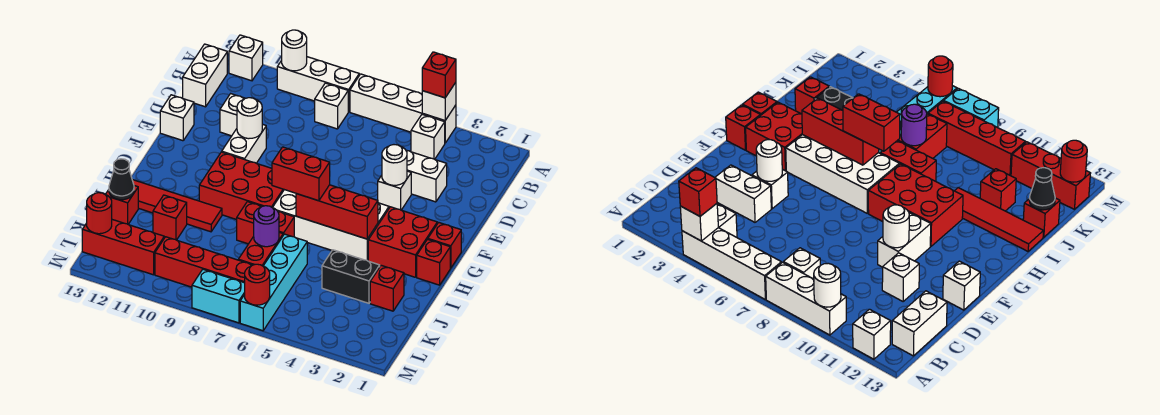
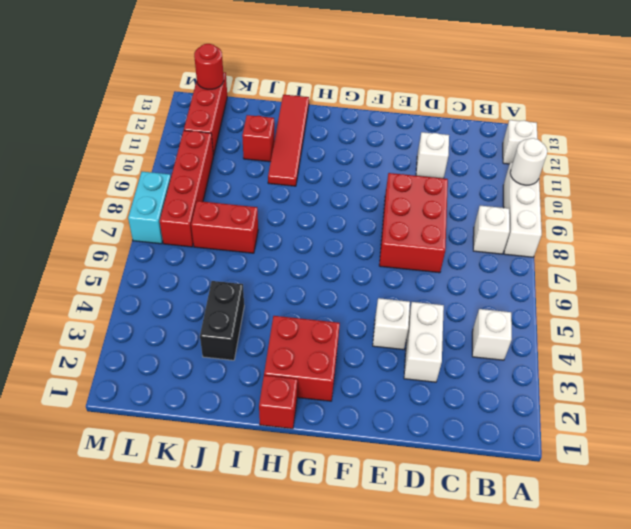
red brick D7:E9 level 1 -> red brick G8:H10 level 1
none -> white brick A4:A7 level 1
none -> white brick B13:C13 level 1
none -> white brick E10:F10 level 1
none -> white brick E13 level 1

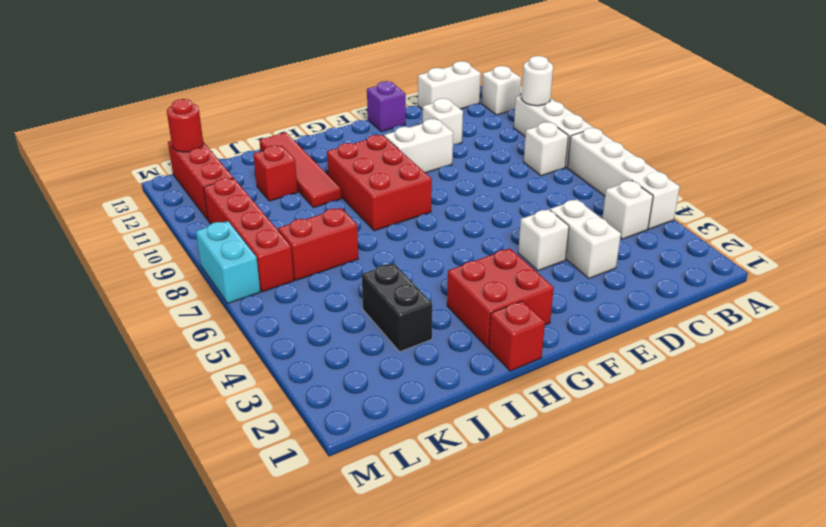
purple brick E13 level 1 -> white brick E13 level 1
none -> red brick G1 level 1
none -> white brick G4:H7 level 1
none -> red brick I7:I8 level 1
none -> red brick J2 level 1

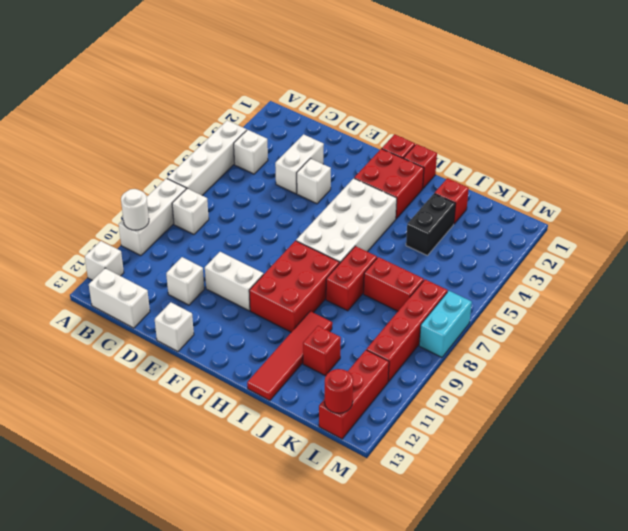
none -> cyan brick J6:M6 level 1
none -> red brick J13 level 1
none -> white brick A4 level 2
none -> white round brick E4 level 2

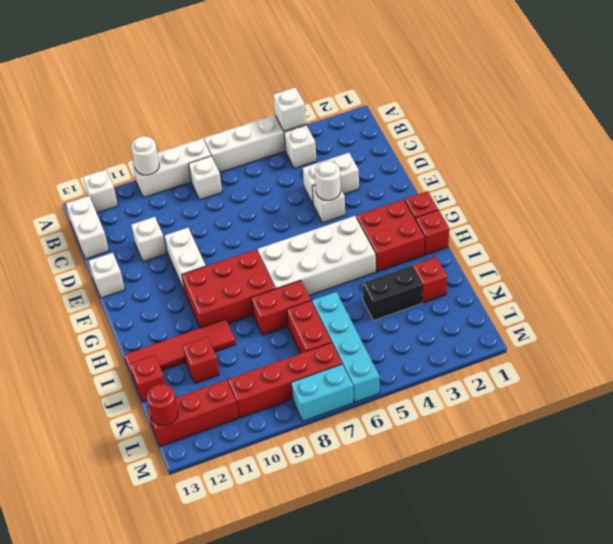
none -> white round brick E10 level 2
none -> red brick H4:H6 level 2
none -> purple round brick J7 level 2
none -> black cone J13 level 2

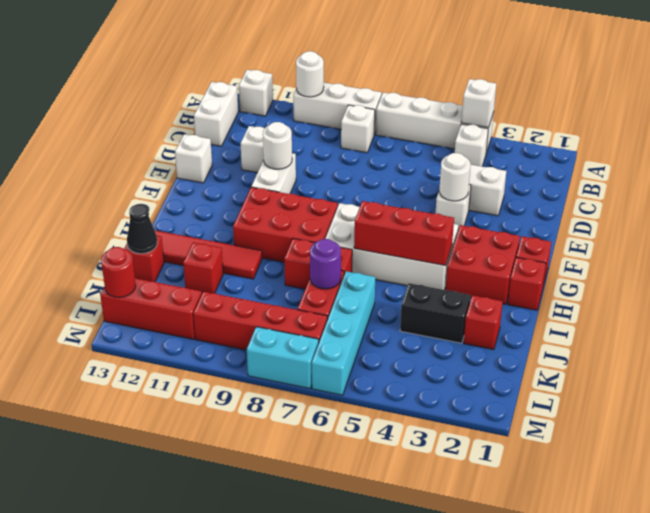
none -> red round brick M6 level 2
none -> red brick A4 level 3
none -> red brick H6:H7 level 3

